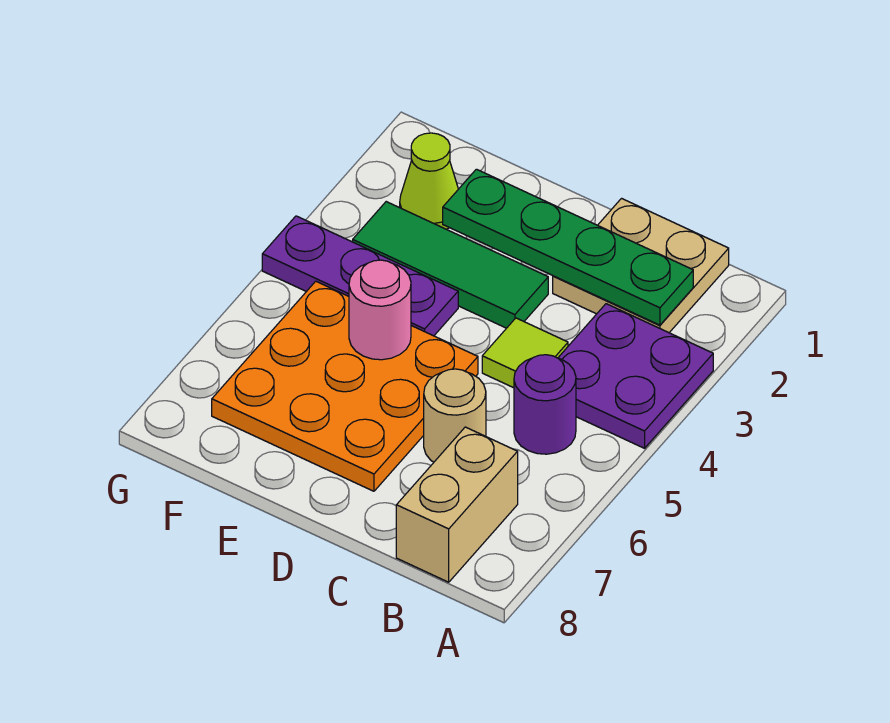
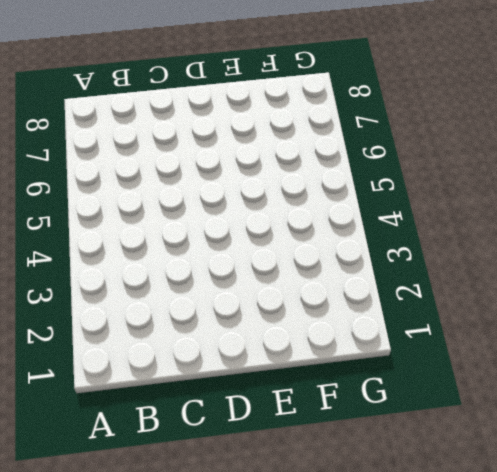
none -> purple plate A3:B4 level 1
none -> tan plate B1:C2 level 1
none -> purple round brick B5 level 1

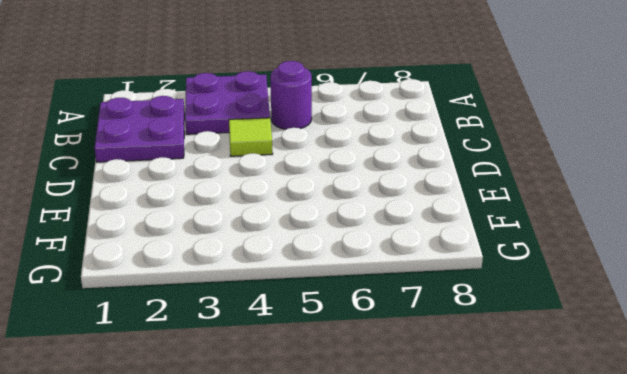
purple plate B1:C2 level 1 -> tan plate B1:C2 level 1
none -> tan brick B7:B8 level 1
none -> tan round brick C6 level 1
none -> green tile D3:F3 level 1

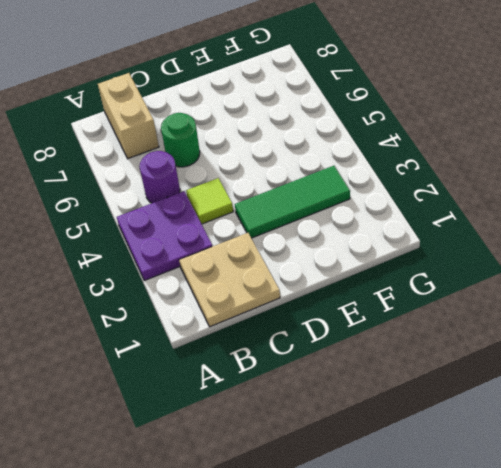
green round brick C6 level 1 -> tan round brick C6 level 1
none -> orange plate D5:F7 level 1
none -> purple plate E4:G4 level 1
none -> lime cone F2 level 1

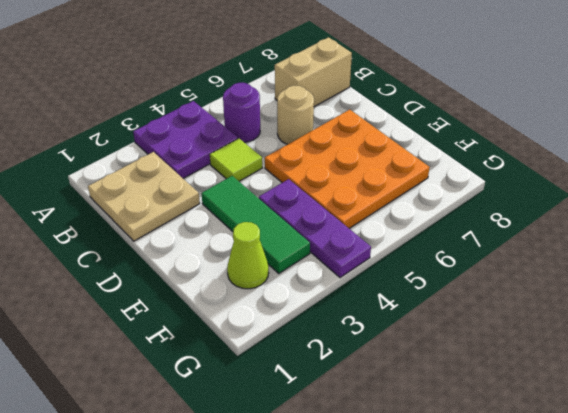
none -> green plate B2:E2 level 2
none -> pink round brick E5 level 2

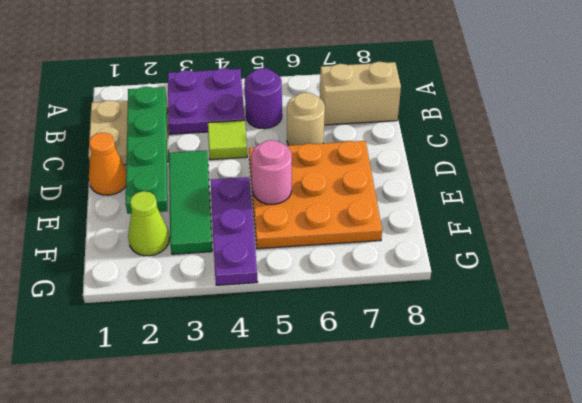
orange cone D1 level 1 -> none

